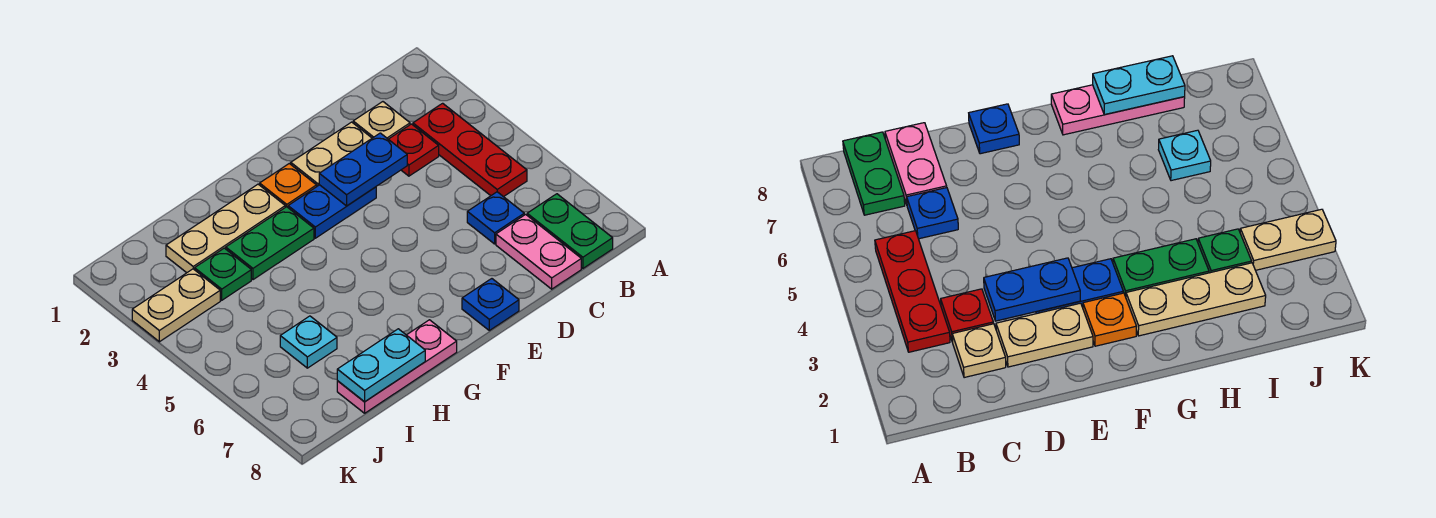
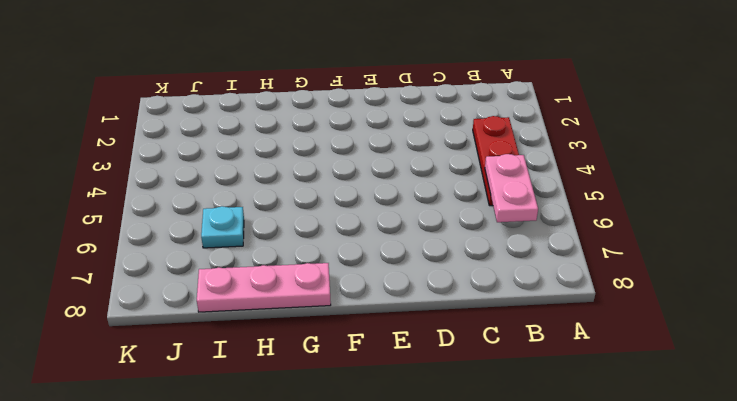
pink plate B5:B6 level 2 -> pink plate C7:C8 level 1
none -> green plate B7:B8 level 1
none -> tan plate C2 level 1
none -> red plate C3 level 1

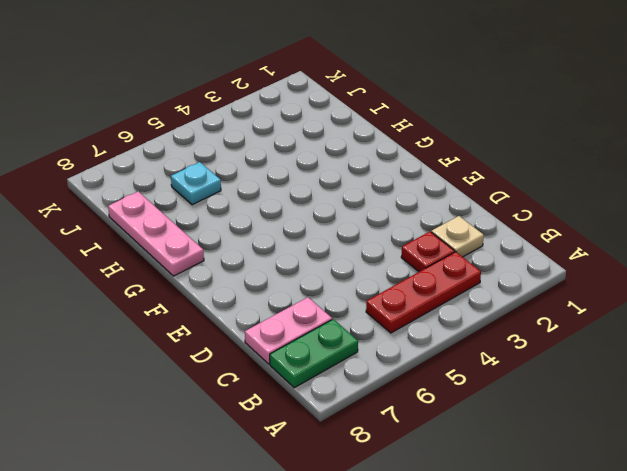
none -> blue plate C6 level 1
none -> tan plate D2:E2 level 1
none -> blue plate E3:F3 level 1

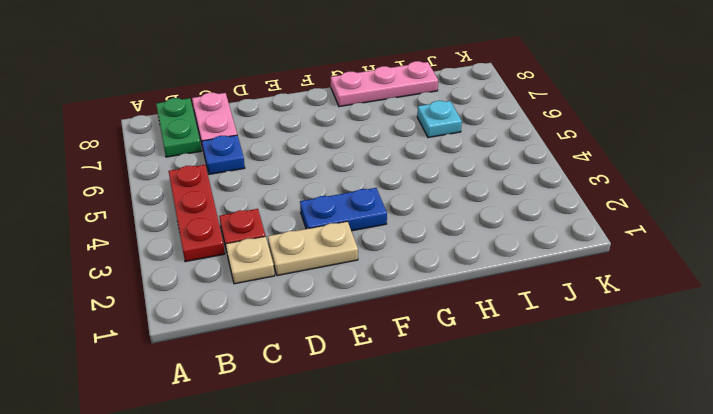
none -> blue plate E8 level 1
none -> orange plate F2 level 1
none -> tan plate G2:I2 level 1

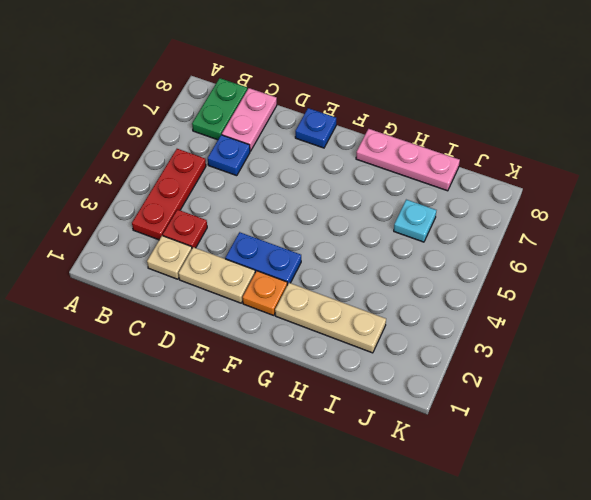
none -> green plate G3:H3 level 1
none -> green plate I3 level 1
none -> tan plate J3:K3 level 1

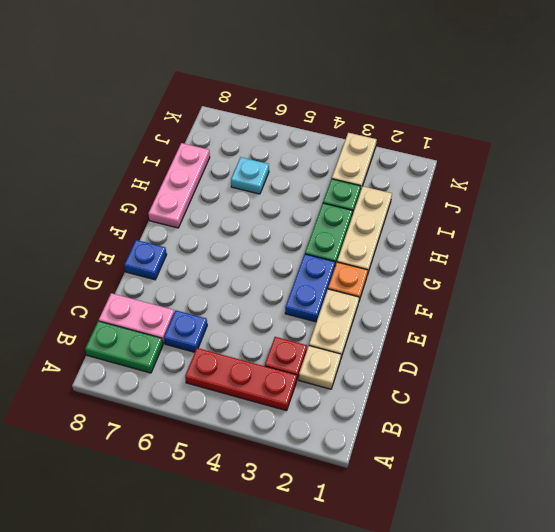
none -> blue plate D3:E3 level 2
none -> cyan plate H8:I8 level 2

